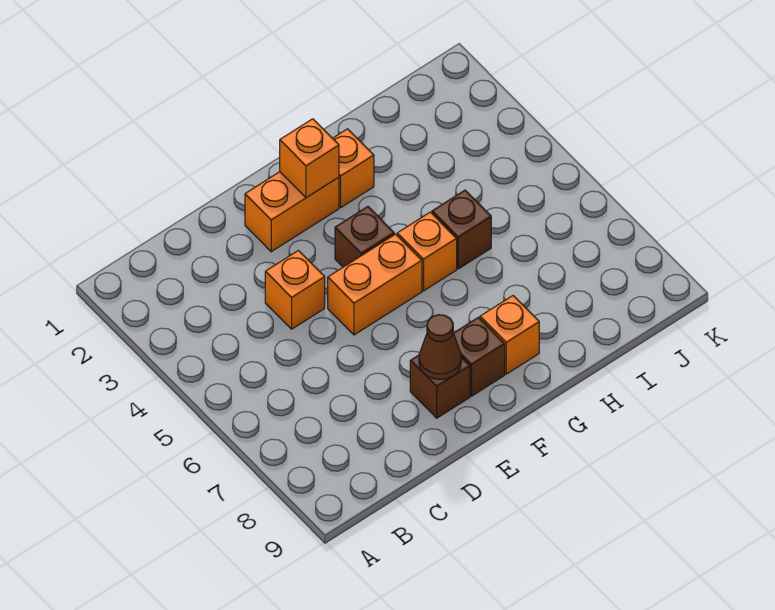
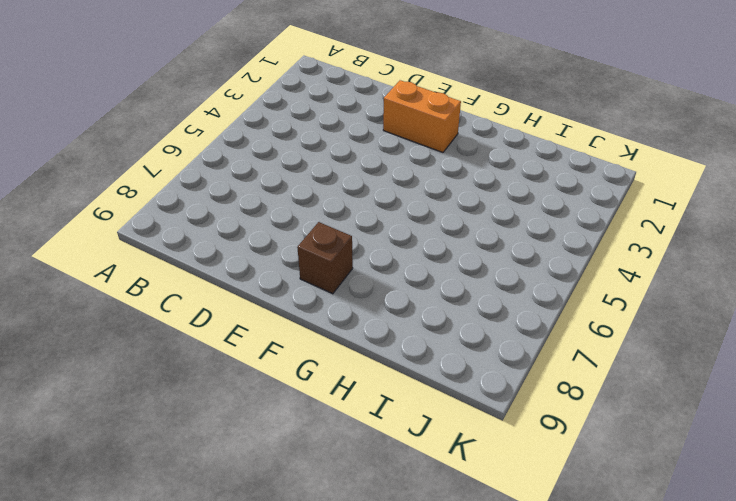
none -> orange brick D4 level 1
none -> orange brick E5:F5 level 1
none -> brown brick E8 level 1

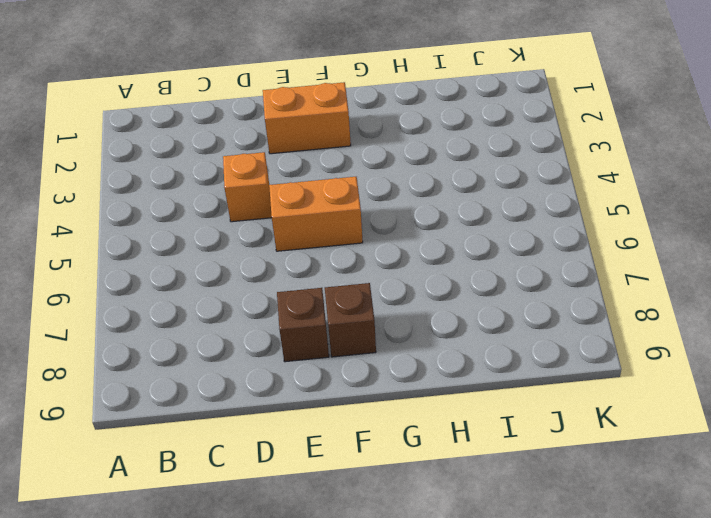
none -> brown brick F4 level 1
none -> orange brick G2 level 1
none -> orange brick G5 level 1

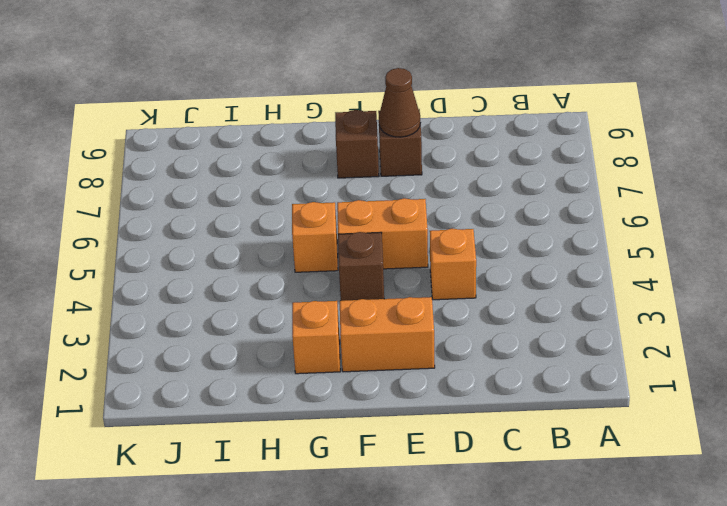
none -> orange brick G8 level 1
none -> brown brick H5 level 1
none -> orange brick F2 level 2

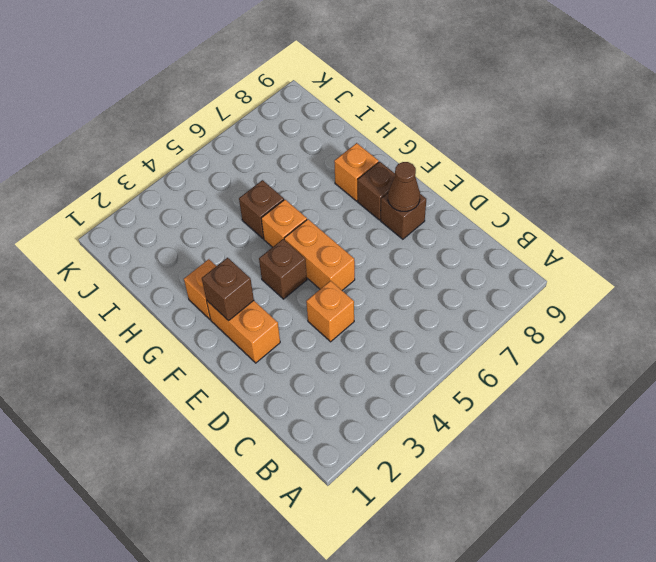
brown brick F2 level 2 -> orange brick F2 level 2

